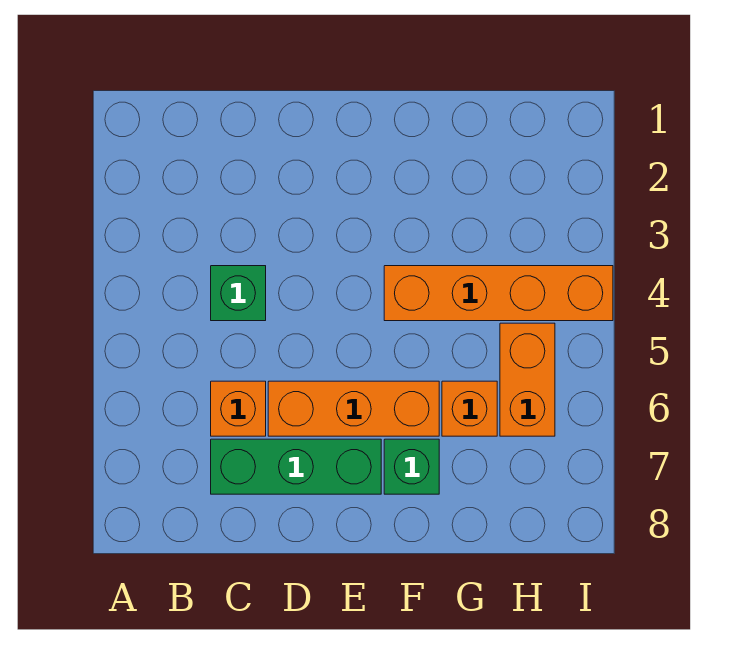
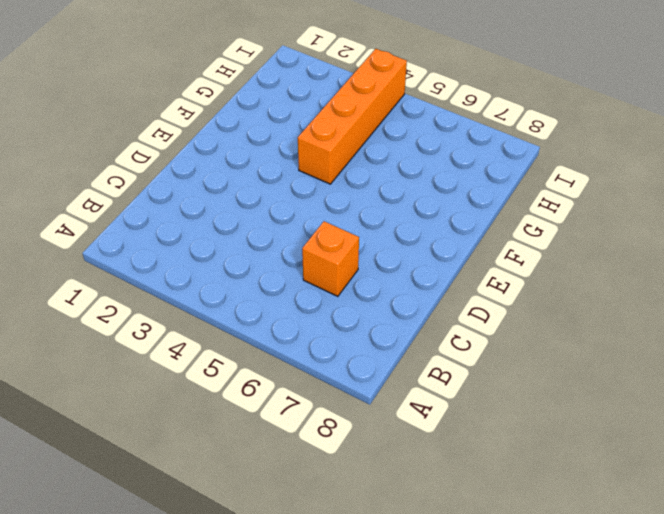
none -> green brick C4 level 1
none -> green brick C7:E7 level 1

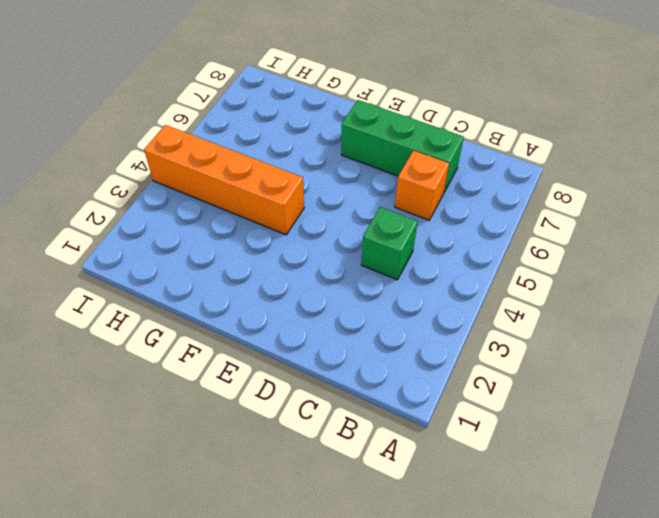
none -> orange brick D6:F6 level 1
none -> green brick F7 level 1

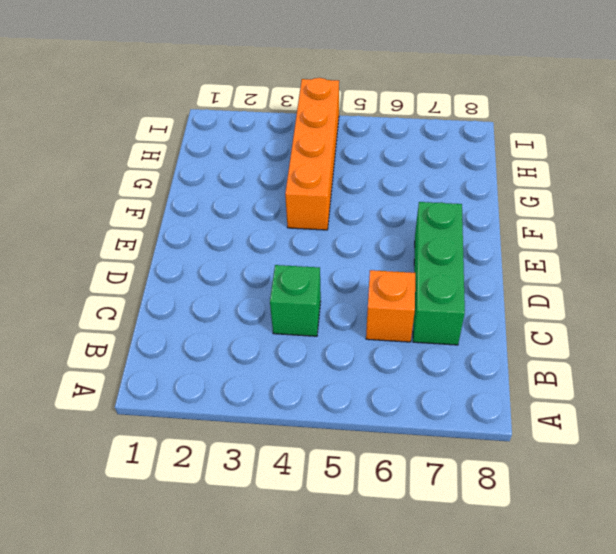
none -> orange brick D6:F6 level 1
none -> green brick F7 level 1

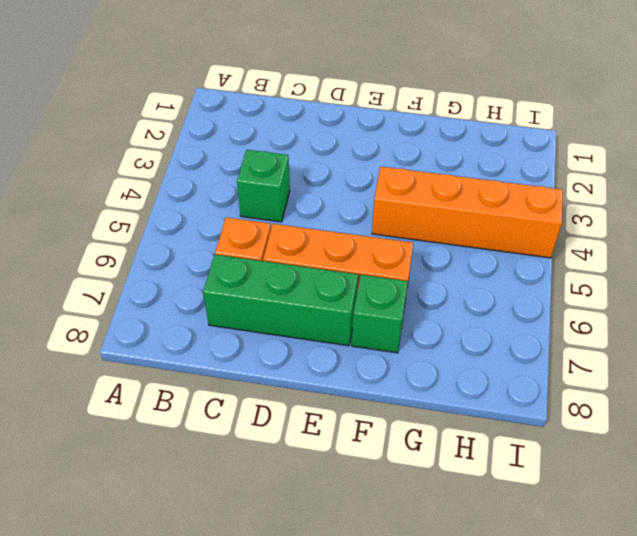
none -> orange brick G6 level 1
none -> orange brick H5:H6 level 1

